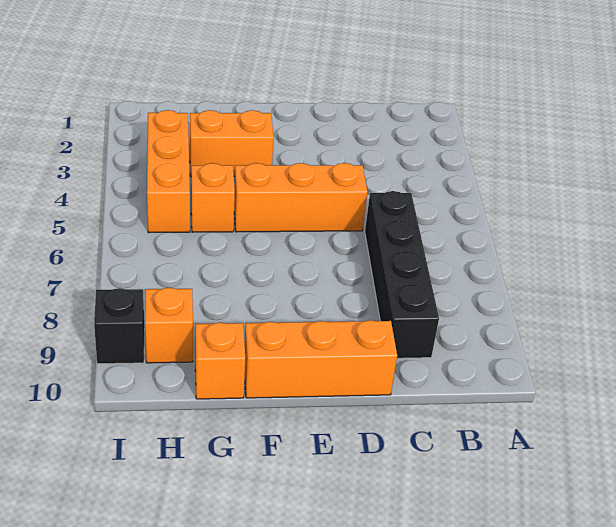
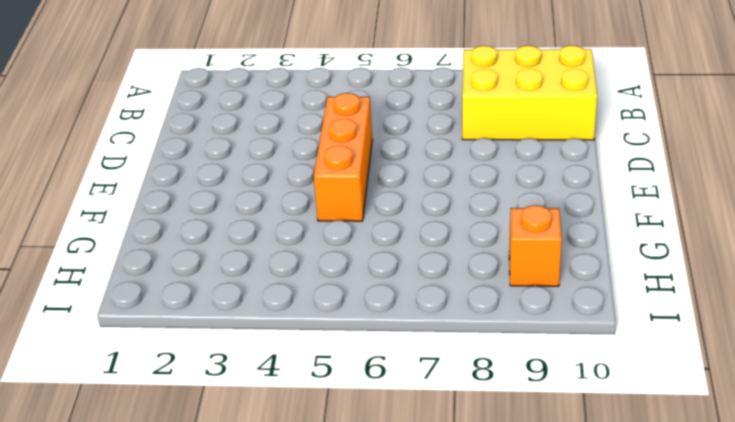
yellow brick B8:C10 level 1 -> black brick C6:C9 level 1
none -> orange brick D10:F10 level 1
none -> orange brick F3:G3 level 1

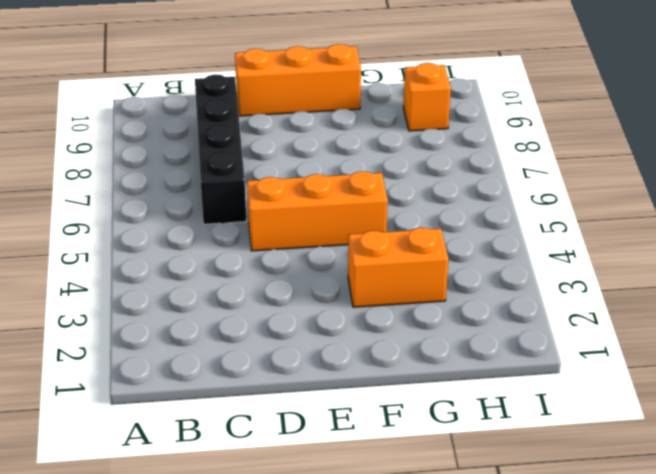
none -> orange brick G5 level 1
none -> orange brick G10 level 1

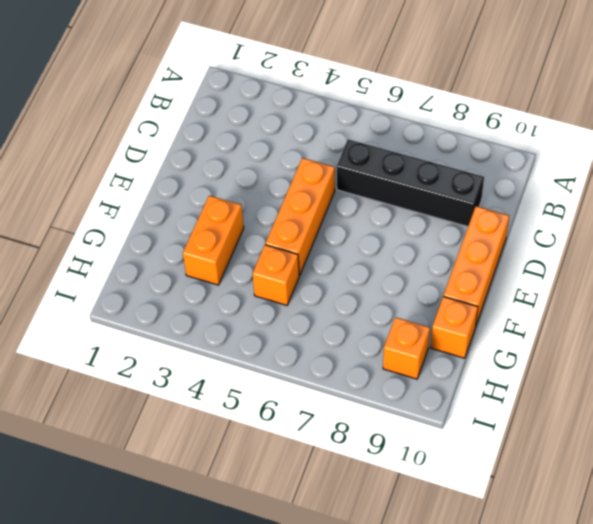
none -> orange brick H3:H5 level 1
none -> black brick I9 level 1

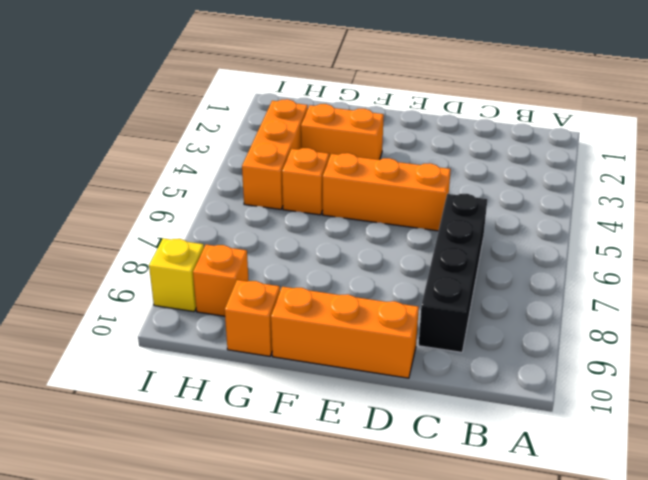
yellow brick I9 level 1 -> black brick I9 level 1

